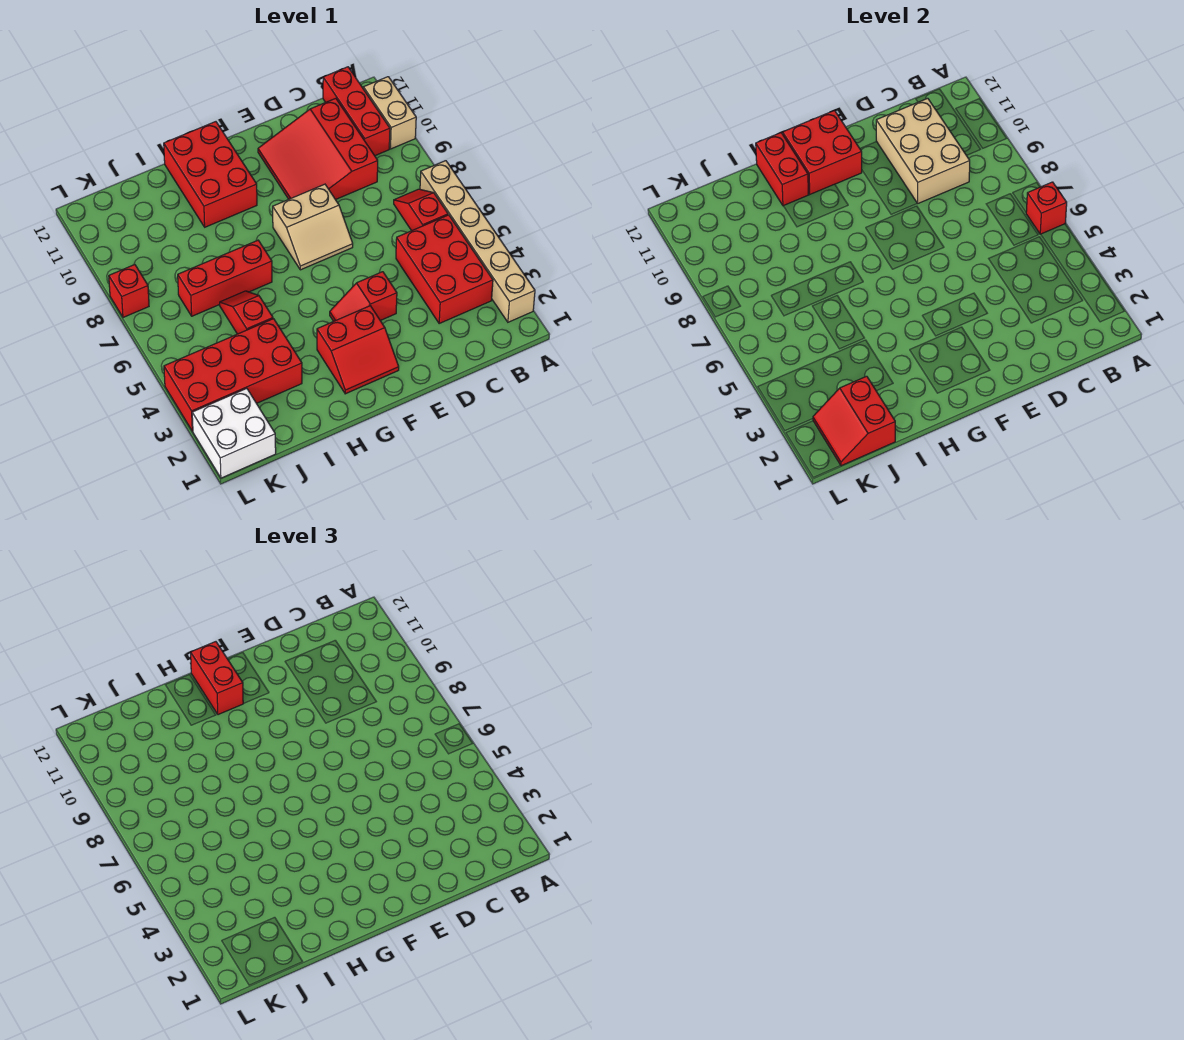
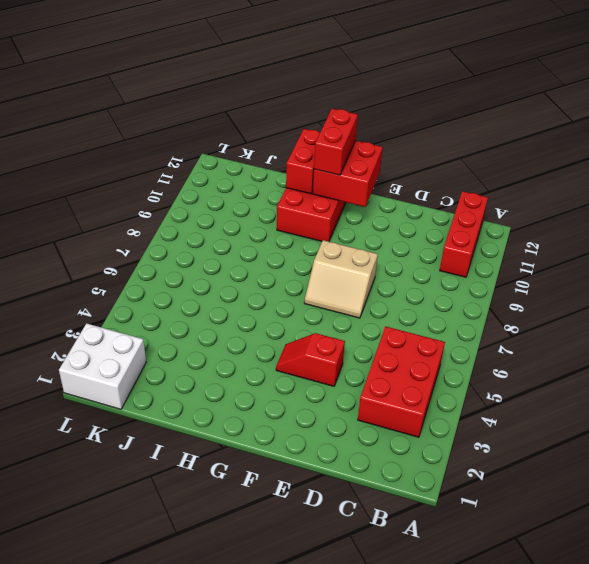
none -> tan brick A2:A7 level 1
none -> tan brick A10:A11 level 1
none -> red slope B6:B7 level 1 top 6

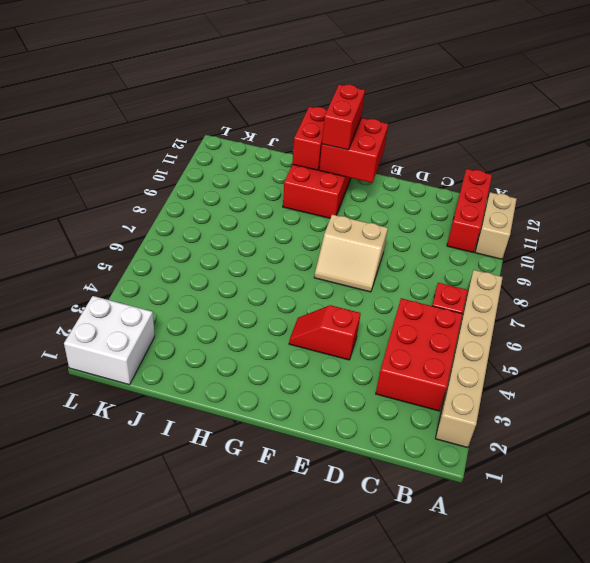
none -> red slope C9:E11 level 1 top C
none -> red slope F2:G3 level 1 top 3
none -> red brick H7:J7 level 1

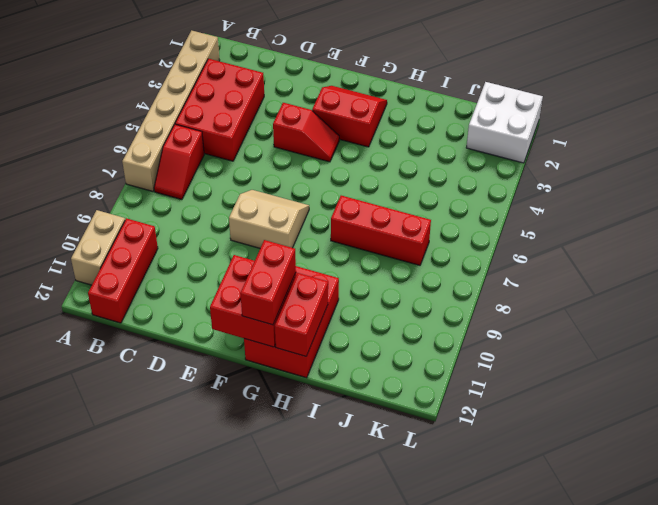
none -> red slope C9:E11 level 1 top C
none -> red brick I3:L4 level 1
none -> red slope I5:I6 level 1 top 5

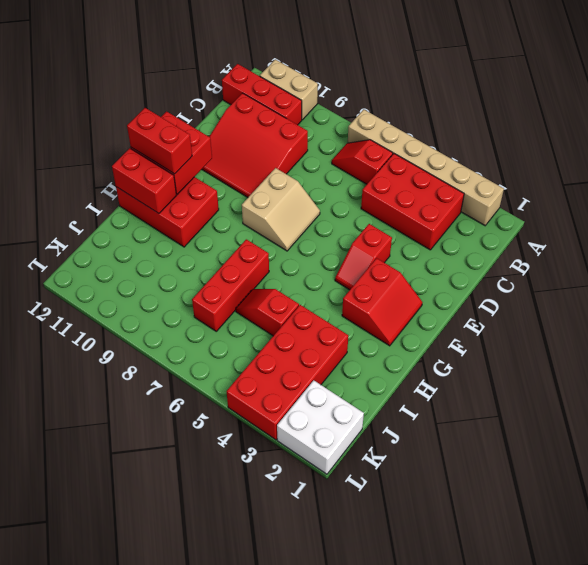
none -> red brick L8 level 1
none -> red brick A6 level 2
none -> tan brick C9:D11 level 2

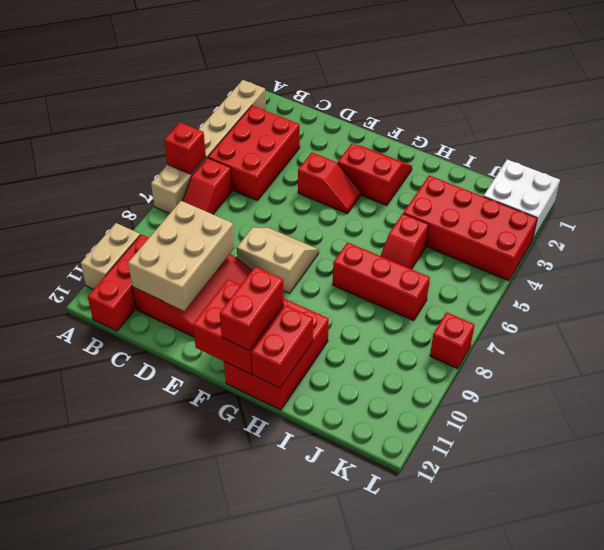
none -> red slope J1:K2 level 2 top J

